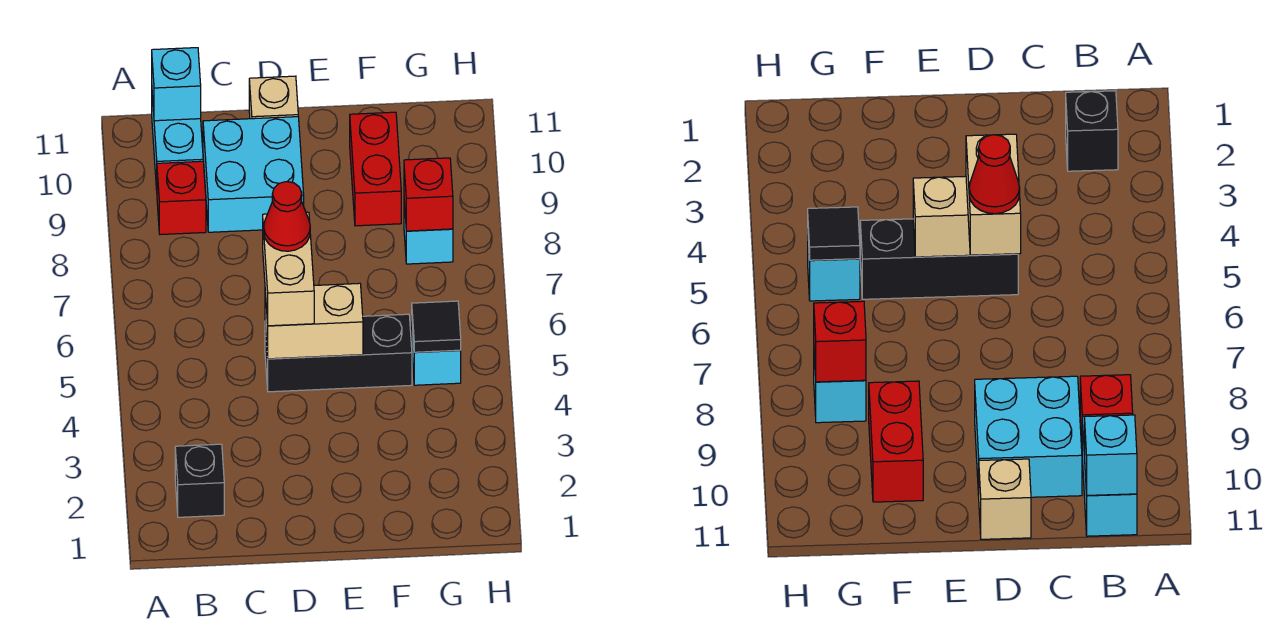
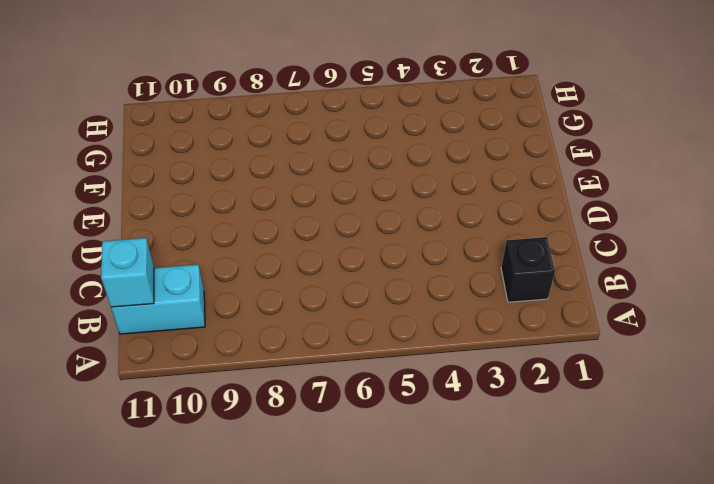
none -> red brick B9 level 1
none -> cyan brick C9:D10 level 1
none -> black brick D5:F5 level 1

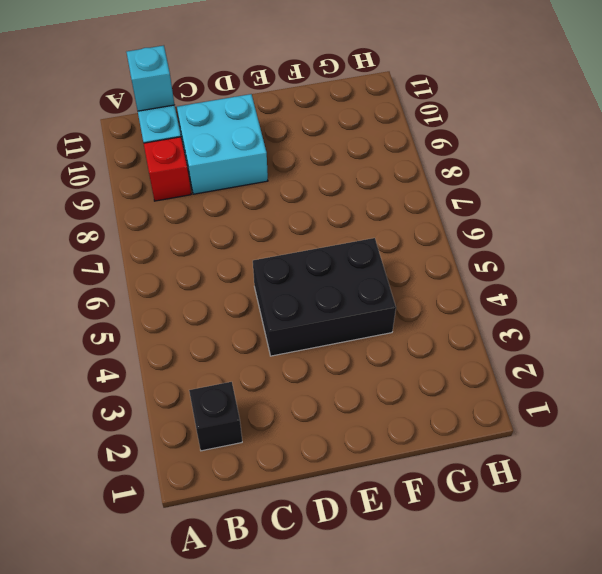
black brick D4:F5 level 1 -> black brick D5:F5 level 1
none -> tan brick D11 level 1
none -> red brick F9:F10 level 1
none -> cyan brick G5 level 1

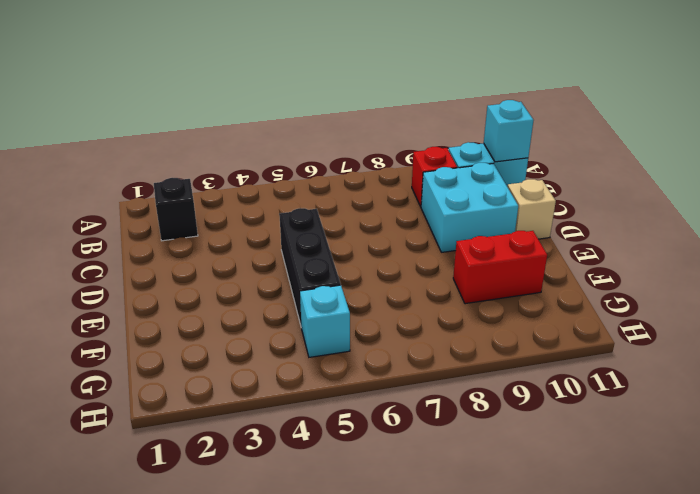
none -> cyan brick G8 level 1
none -> tan brick D5:E5 level 2
none -> black tile G5 level 2

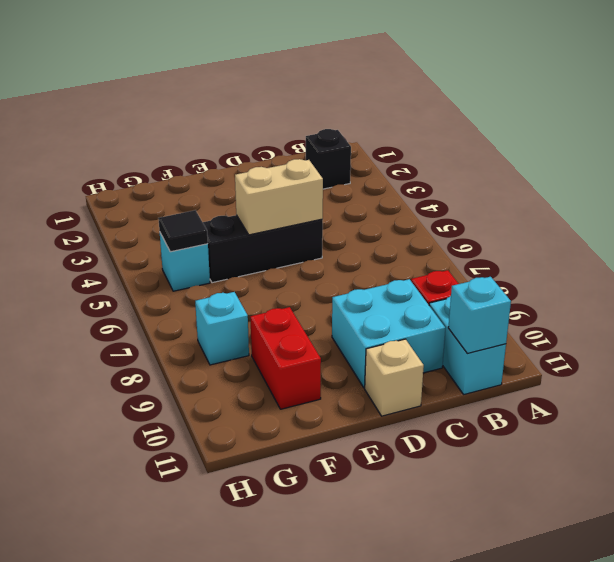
none -> red brick G8 level 2
none -> tan brick D5:D6 level 3
none -> red cone D6 level 4

